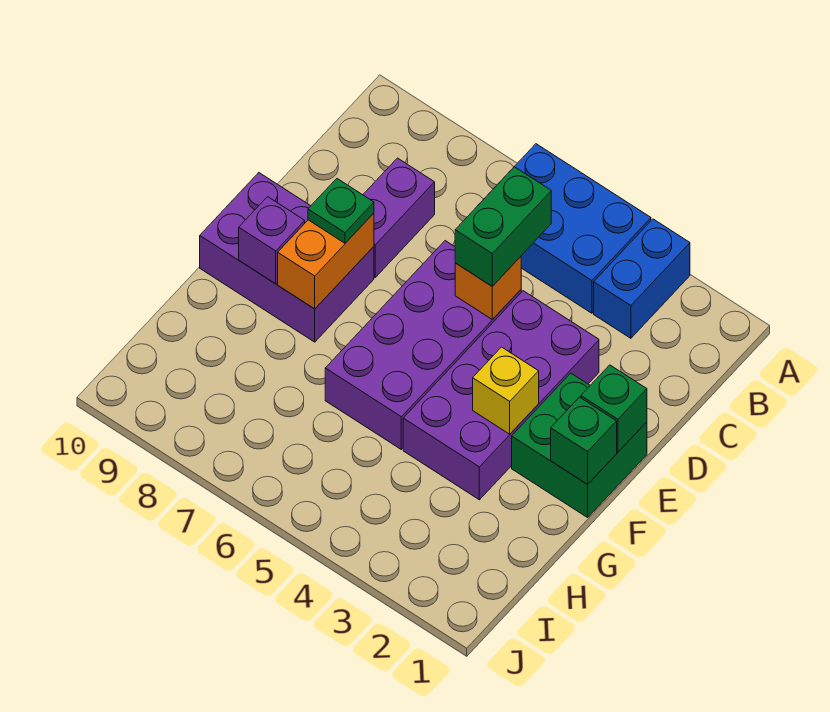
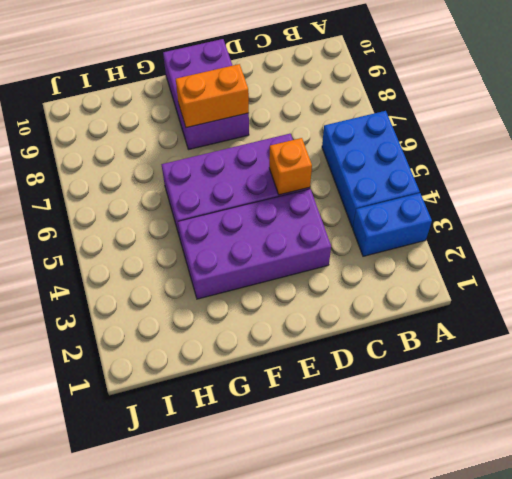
none -> purple brick C8:D8 level 1
none -> green brick E1:F2 level 1
none -> green brick E1 level 2

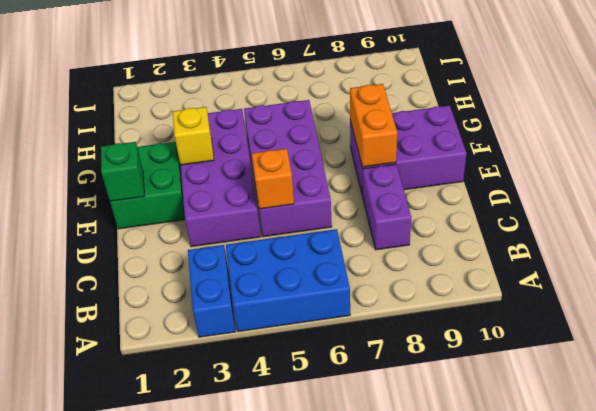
none -> green brick F1 level 2
none -> purple brick F9 level 2
none -> green brick C5:D5 level 3

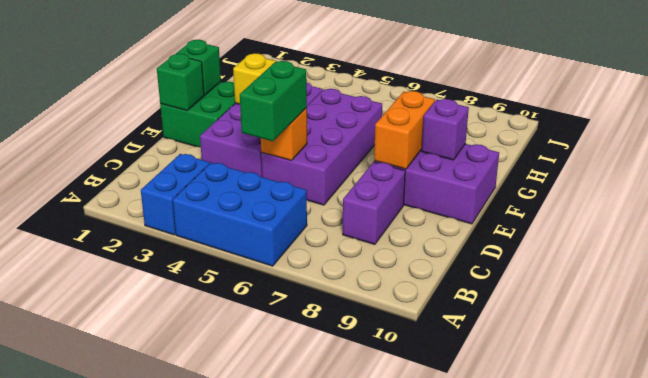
none -> green plate E8 level 3

